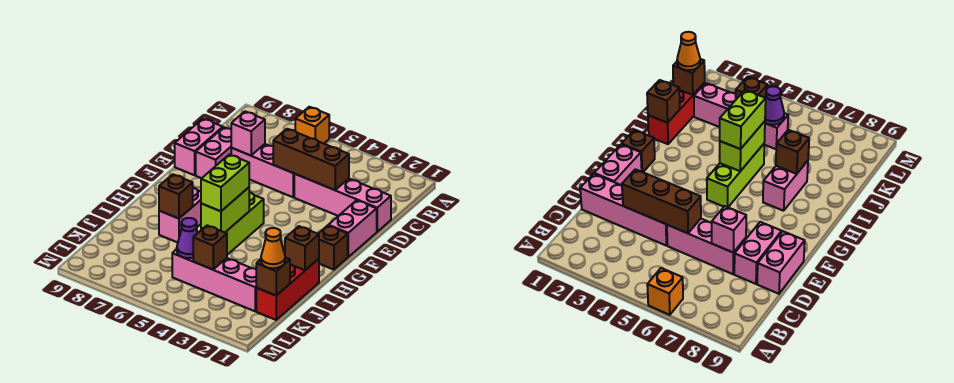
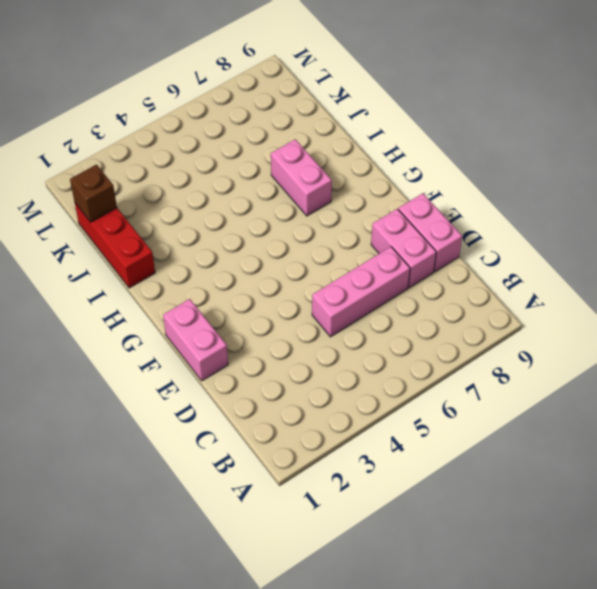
none -> orange brick A6 level 1
none -> pink brick D1:D4 level 1
none -> brown brick G1 level 1

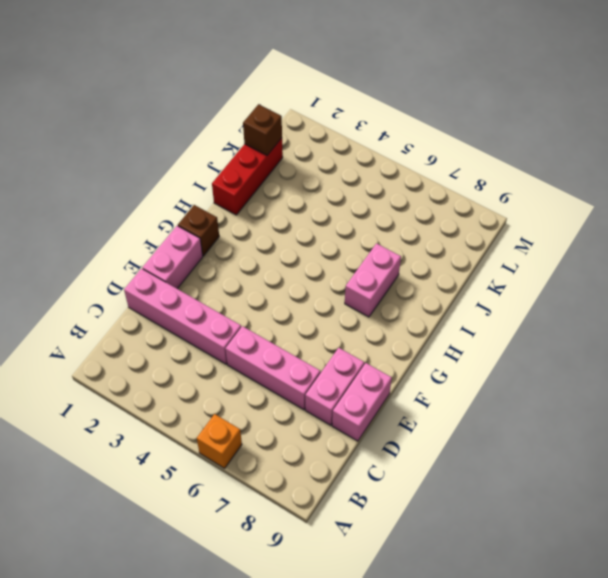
none -> lime brick G5:I5 level 1
none -> pink brick K2:K5 level 1
none -> brown brick D3:D5 level 2

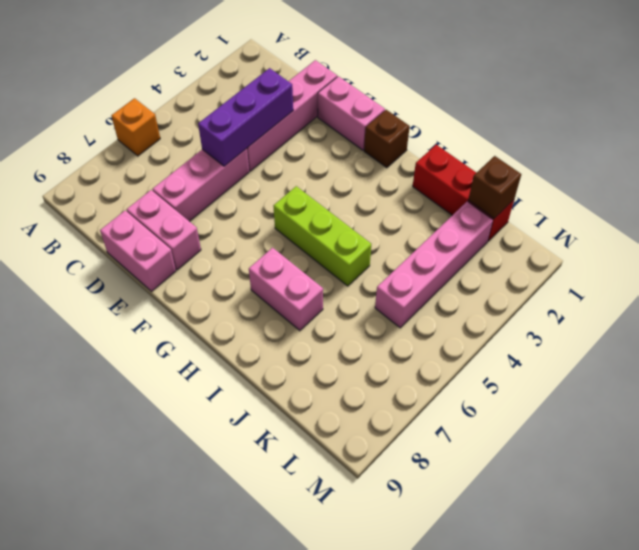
purple brick D3:D5 level 2 -> brown brick D3:D5 level 2
none -> pink brick D7 level 2
none -> lime brick H5:I5 level 2
none -> brown brick I1 level 2

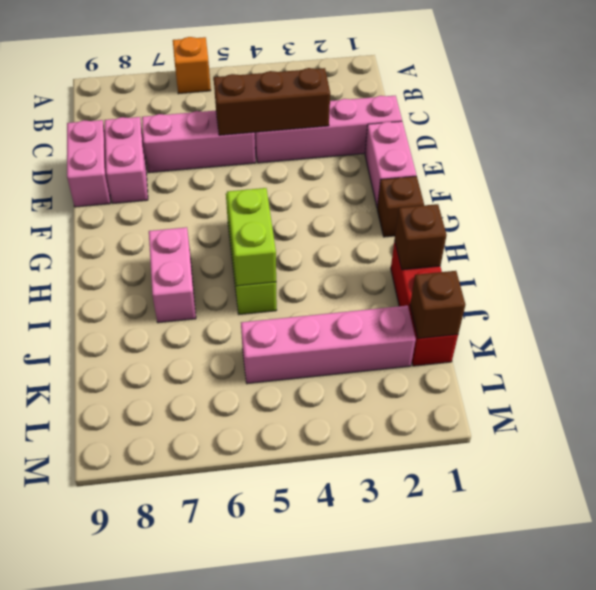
none -> pink brick D7 level 2
none -> brown brick I7 level 2
none -> brown brick K4 level 2

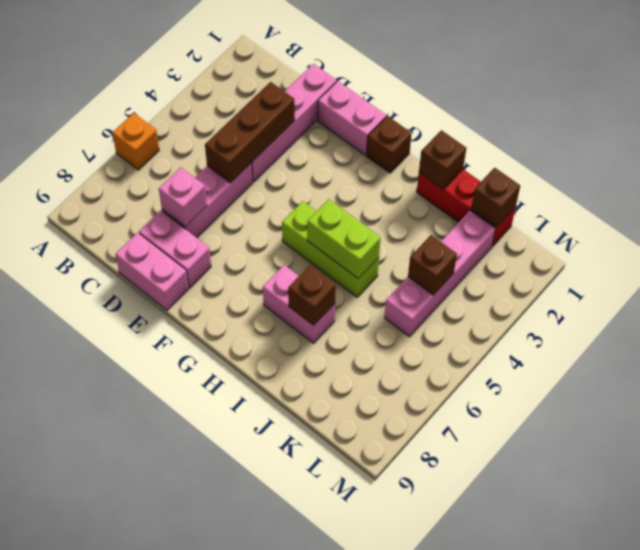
none -> purple cone K5 level 2
none -> lime brick H5:I5 level 3
none -> orange cone K1 level 3

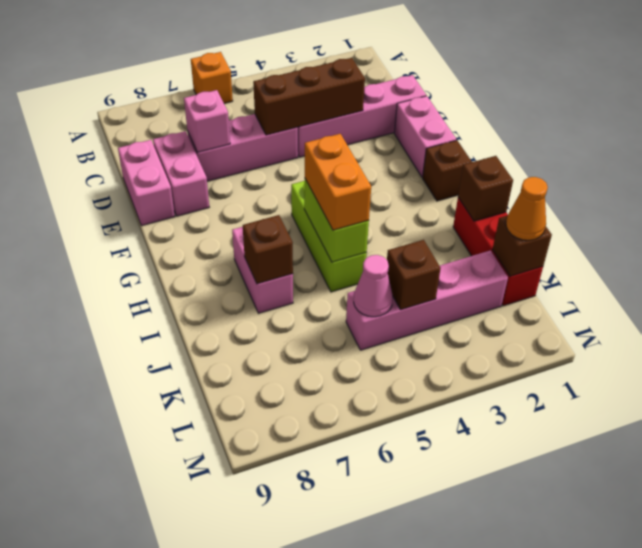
orange brick H5:I5 level 3 -> lime brick H5:I5 level 3
pink cone K5 level 2 -> purple cone K5 level 2

